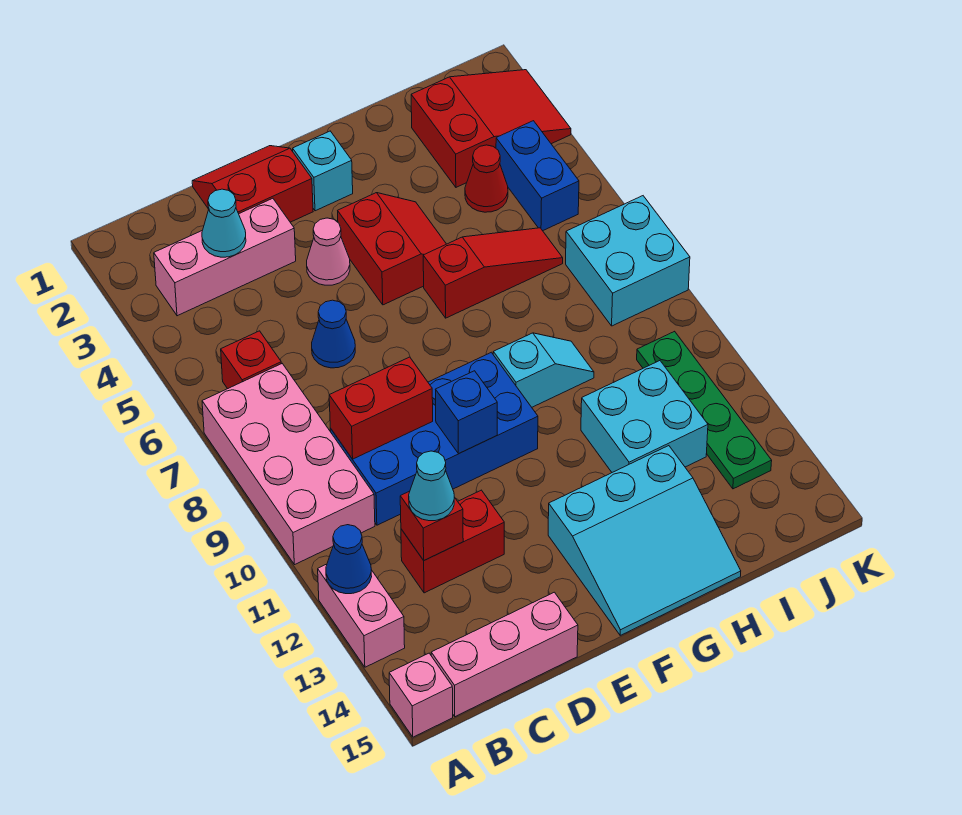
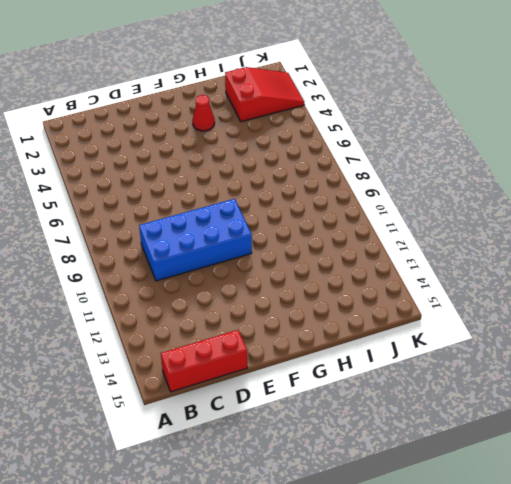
red brick B15:D15 level 1 -> pink brick B15:D15 level 1
red cone G3 level 1 -> red cone I4 level 1
none -> pink brick A7:B10 level 1
none -> pink brick A12:A13 level 1
none -> pink brick A15 level 1

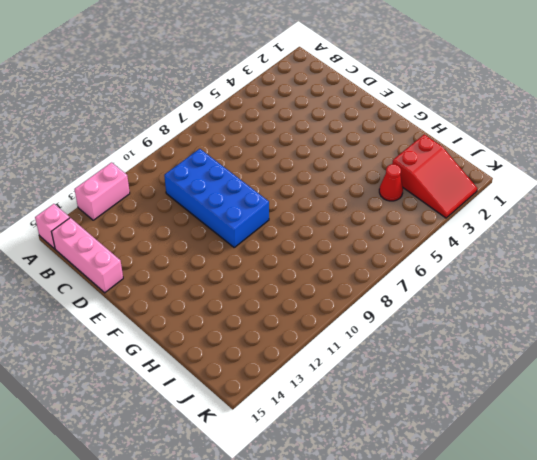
none -> pink brick A7:B10 level 1
none -> pink brick B3:D3 level 1
none -> red brick B6 level 1

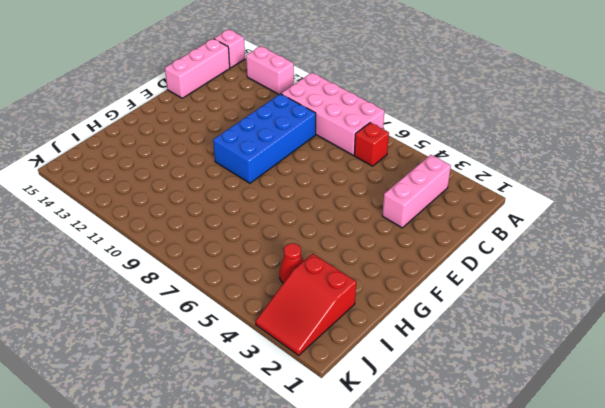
none -> red brick C12:D12 level 1
none -> red slope D1:E2 level 1 top 2
none -> blue cone D6 level 1

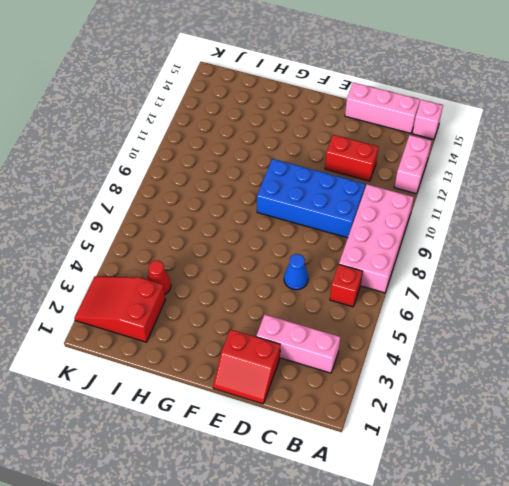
none -> pink cone E4 level 1
none -> cyan brick F2 level 1
none -> red slope F4:G5 level 1 top F

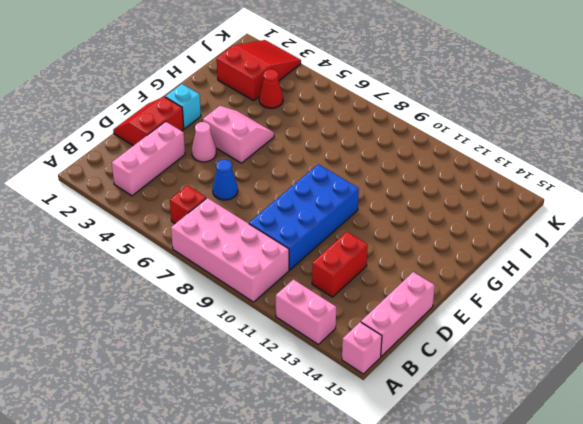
pink slope F4:G5 level 1 top F -> red slope F4:G5 level 1 top F
none -> cyan slope F13:H15 level 1 top 13
none -> red slope G6:I6 level 1 top G
none -> cyan slope G9:H9 level 1 top G

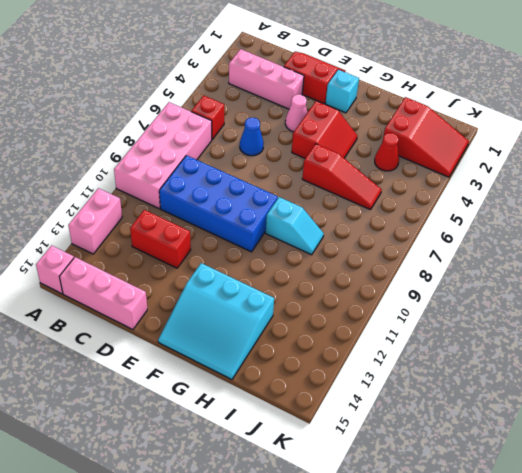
none -> cyan brick H11:I12 level 1
none -> blue brick J4:J5 level 1
none -> cyan brick J7:K8 level 1

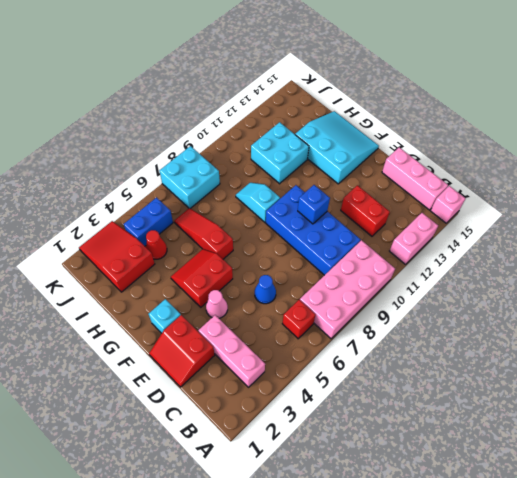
none -> green plate J10:J13 level 1
none -> blue cone A12 level 2
none -> cyan cone C3 level 2

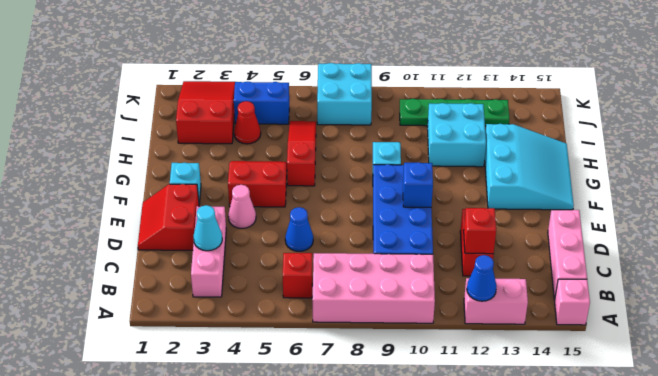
none -> red brick C9:D9 level 2
none -> cyan cone C12 level 3

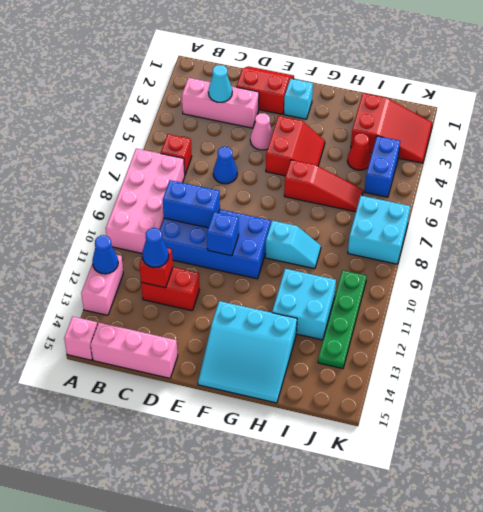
blue brick C9:D9 level 2 -> red brick C9:D9 level 2
blue cone C12 level 3 -> cyan cone C12 level 3

